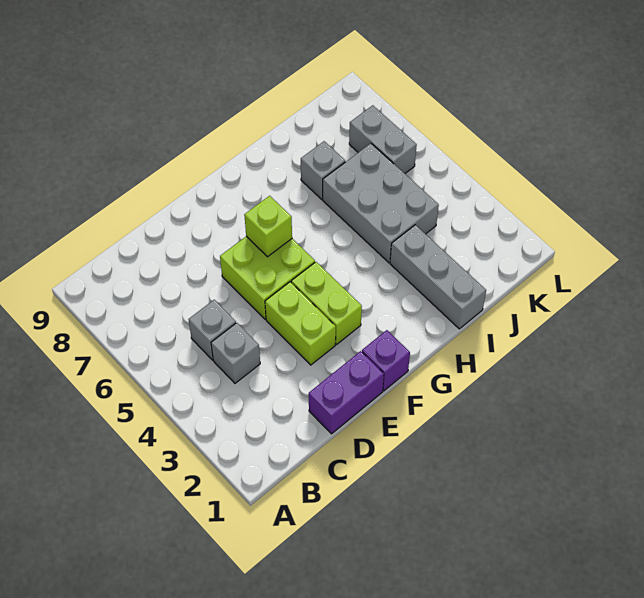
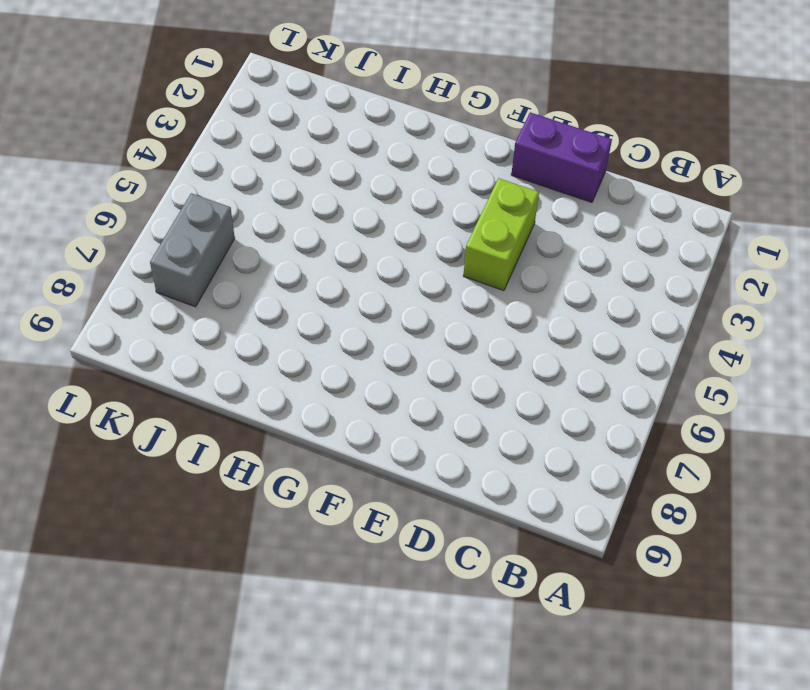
none -> grey brick C4 level 1
none -> grey brick C5 level 1
none -> lime brick E5:F6 level 1

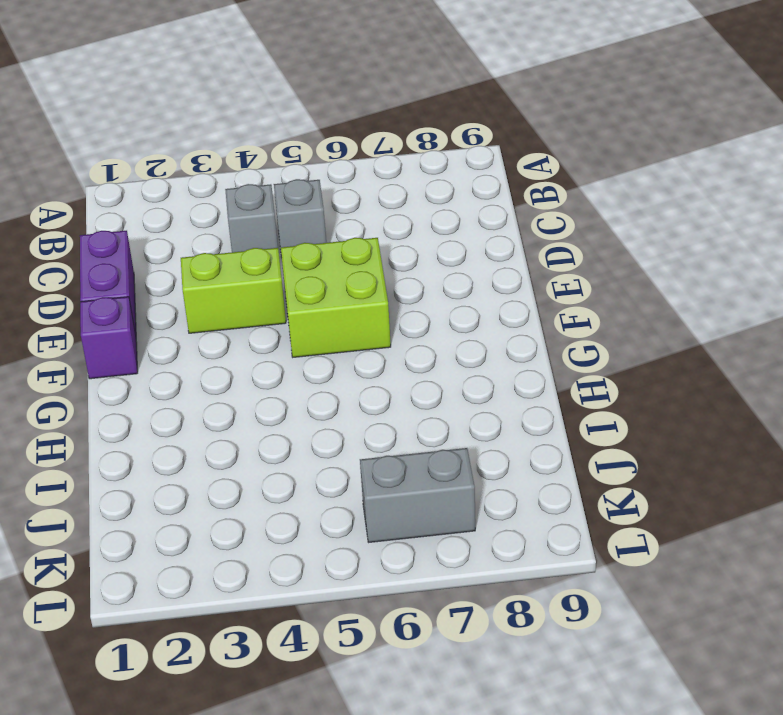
none -> lime brick F3:F4 level 1
none -> grey brick I1:I3 level 1
none -> grey brick I4:J6 level 1

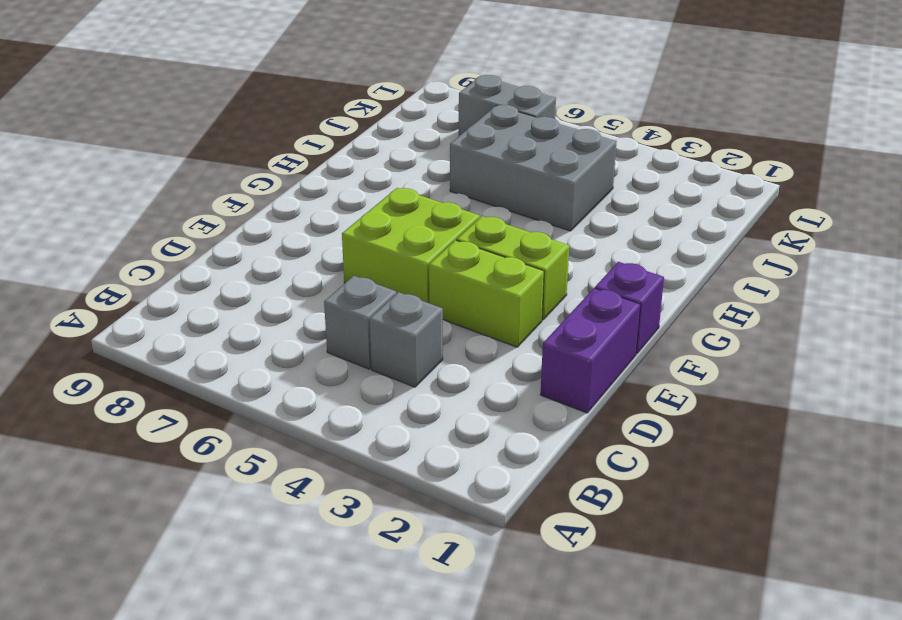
none -> grey brick I1:I3 level 1
none -> grey brick I7 level 1
none -> lime brick F6 level 2

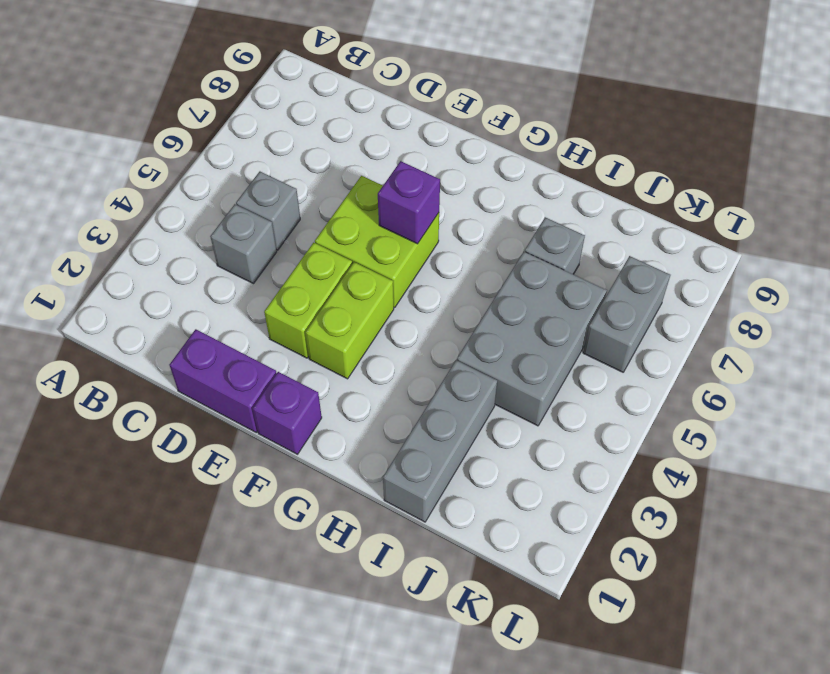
purple brick F6 level 2 -> lime brick F6 level 2

